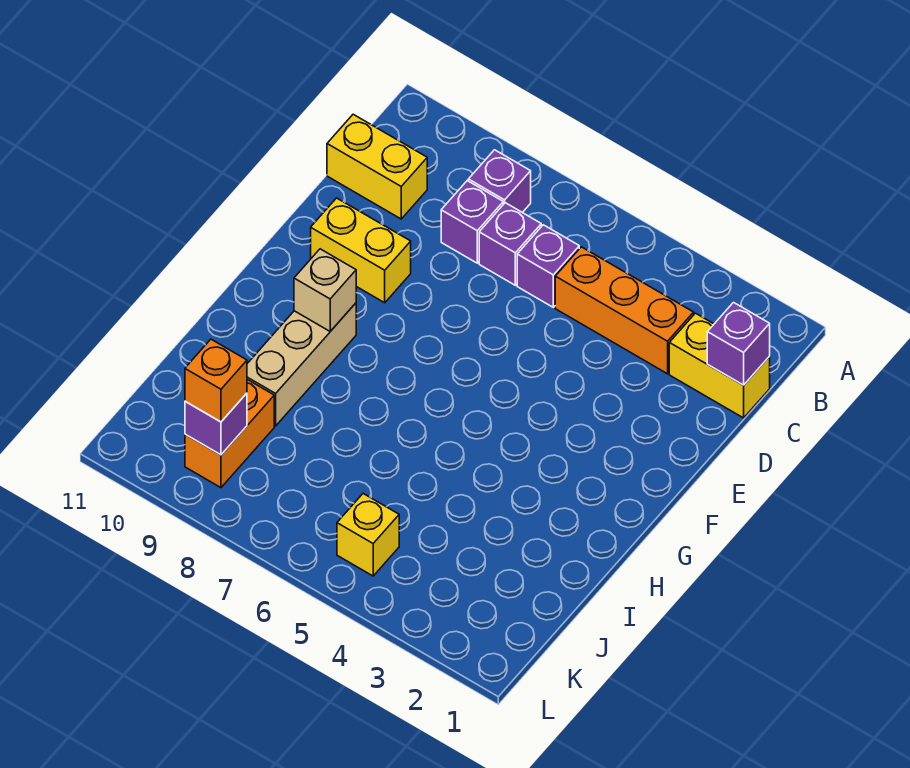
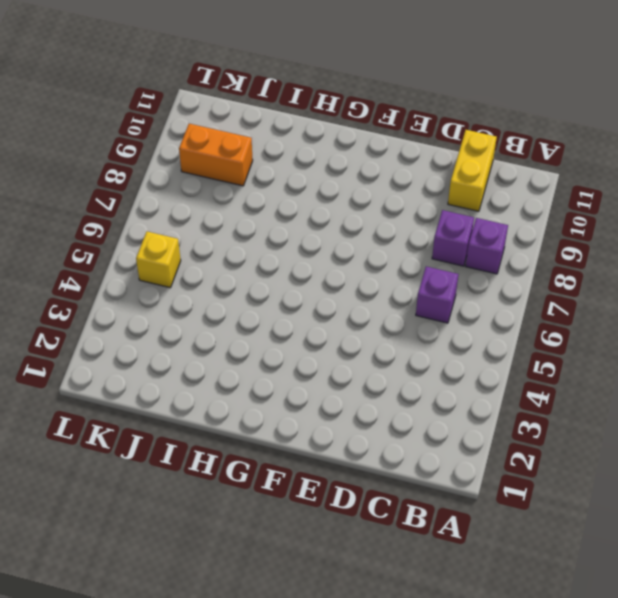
none -> yellow brick C1:C2 level 1
none -> orange brick C3:C5 level 1
none -> purple brick C7 level 1

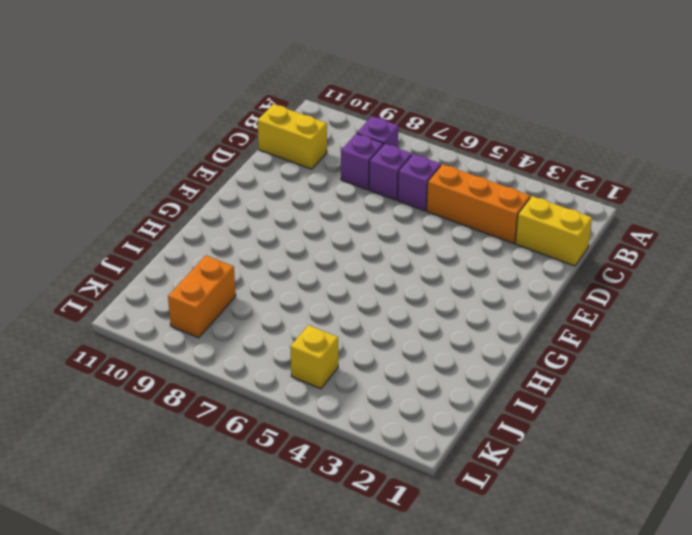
none -> yellow brick E9:E10 level 1
none -> tan brick G9:I9 level 1
none -> purple brick C1 level 2

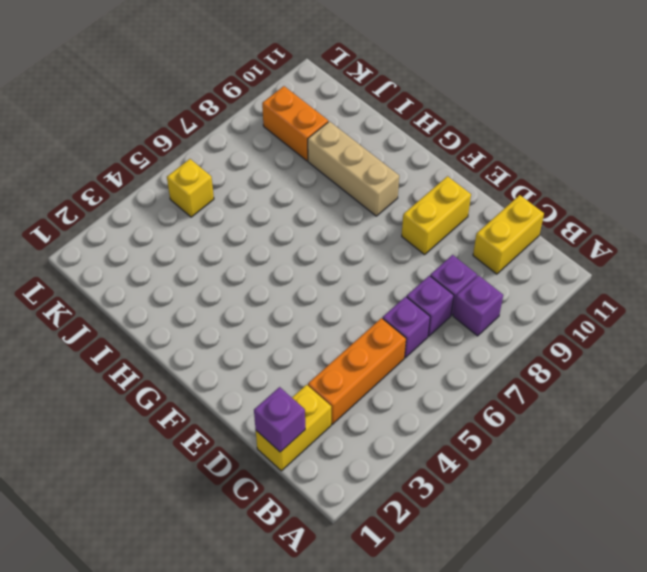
none -> tan brick G9 level 2
none -> purple brick K9 level 2
none -> orange brick K9 level 3

